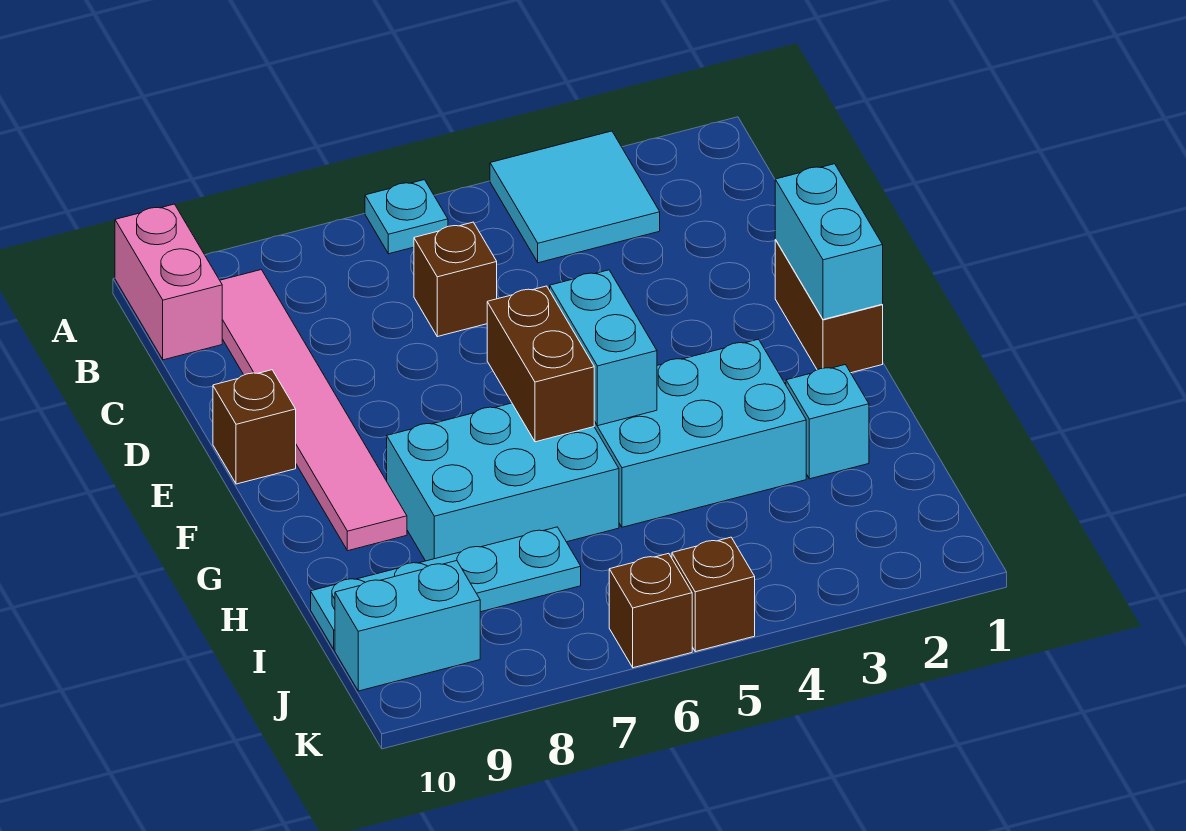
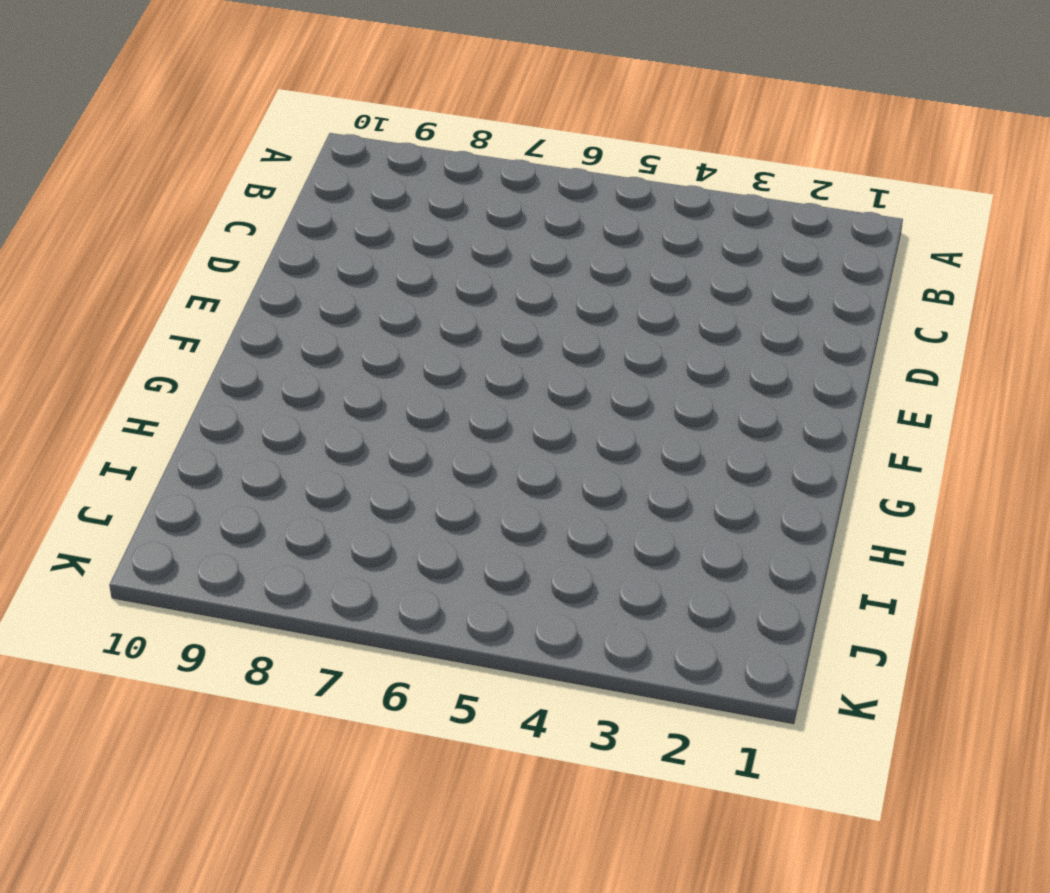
none -> cyan tile A3:B4 level 1
none -> cyan plate A6 level 1
none -> pink brick A10:B10 level 1

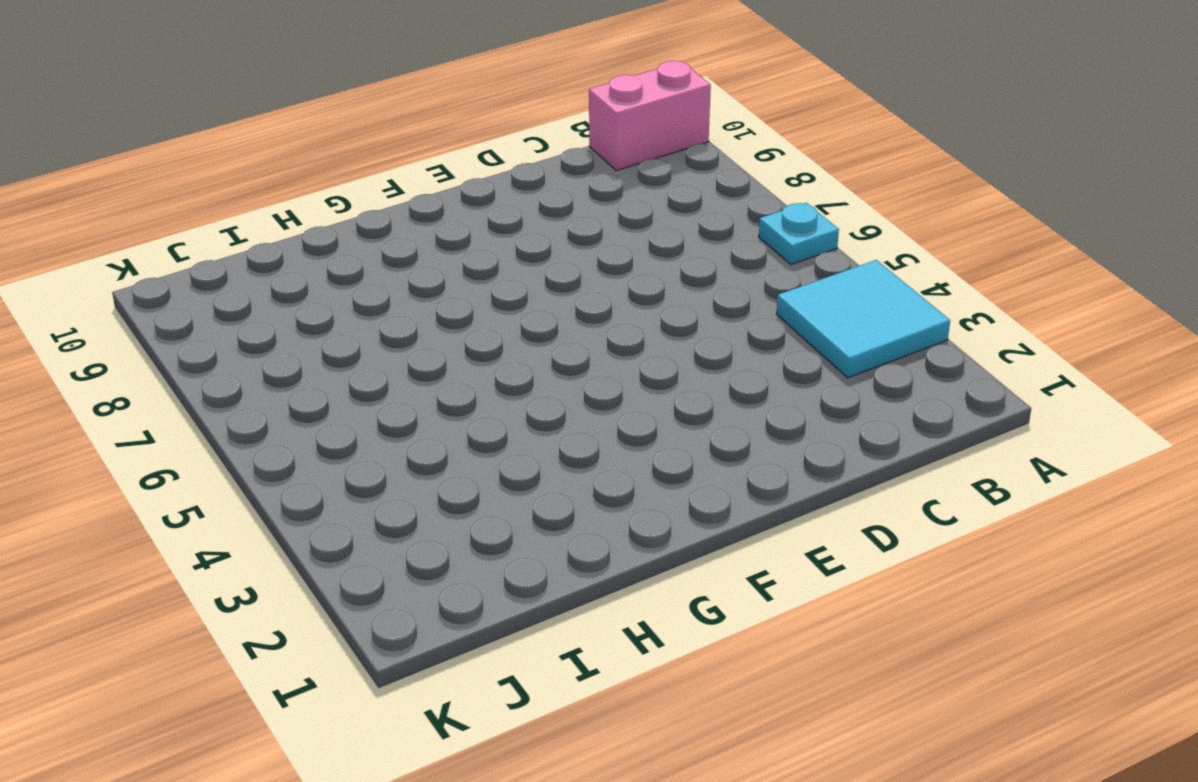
none -> pink tile B9:G9 level 1
none -> brown brick C6 level 1
none -> brown brick E1:F1 level 1

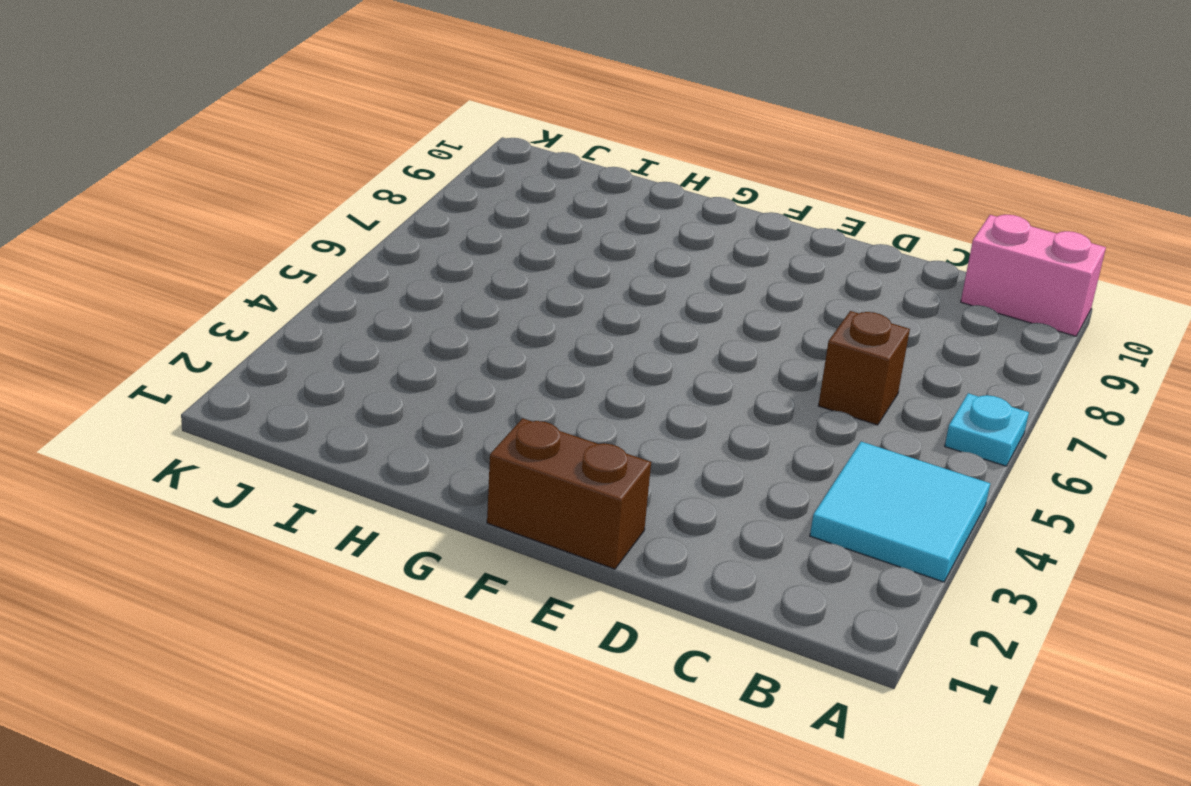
none -> pink tile B9:G9 level 1
none -> brown brick E10 level 1
none -> cyan brick G3:H5 level 1

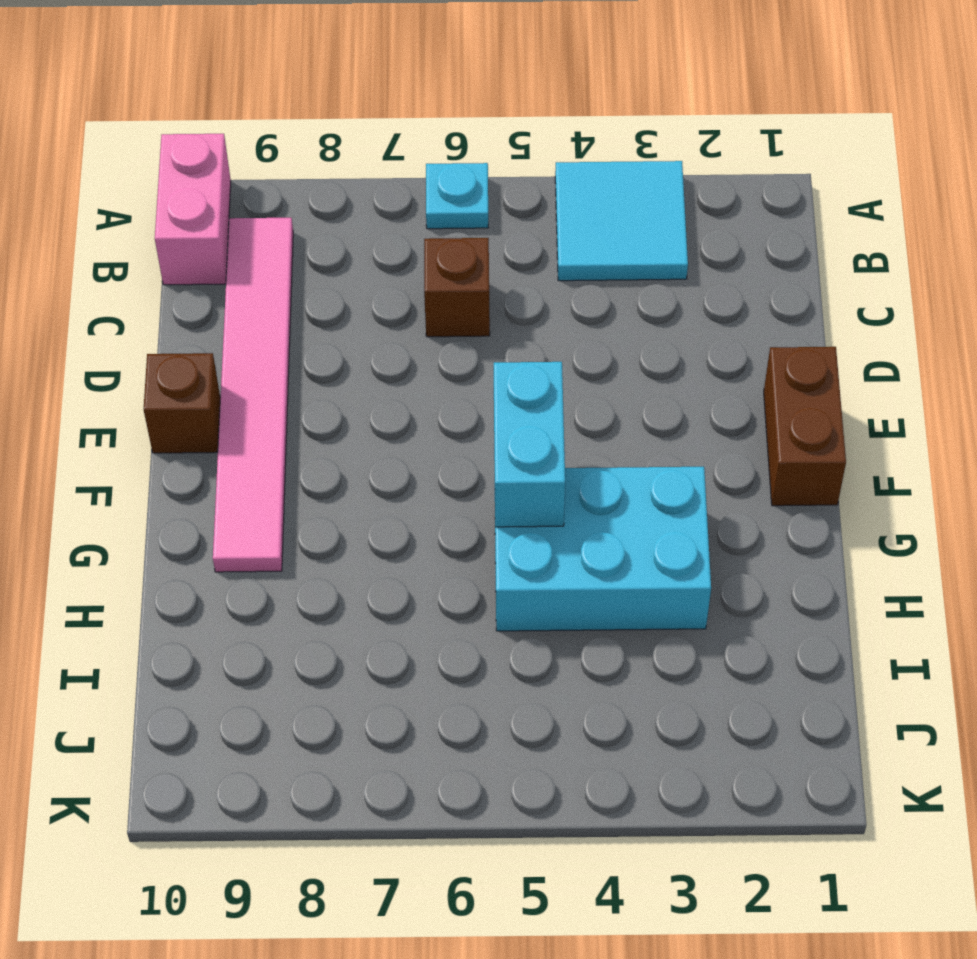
none -> cyan brick G6:H8 level 1
none -> cyan brick H2 level 1
none -> cyan plate I7:I10 level 1

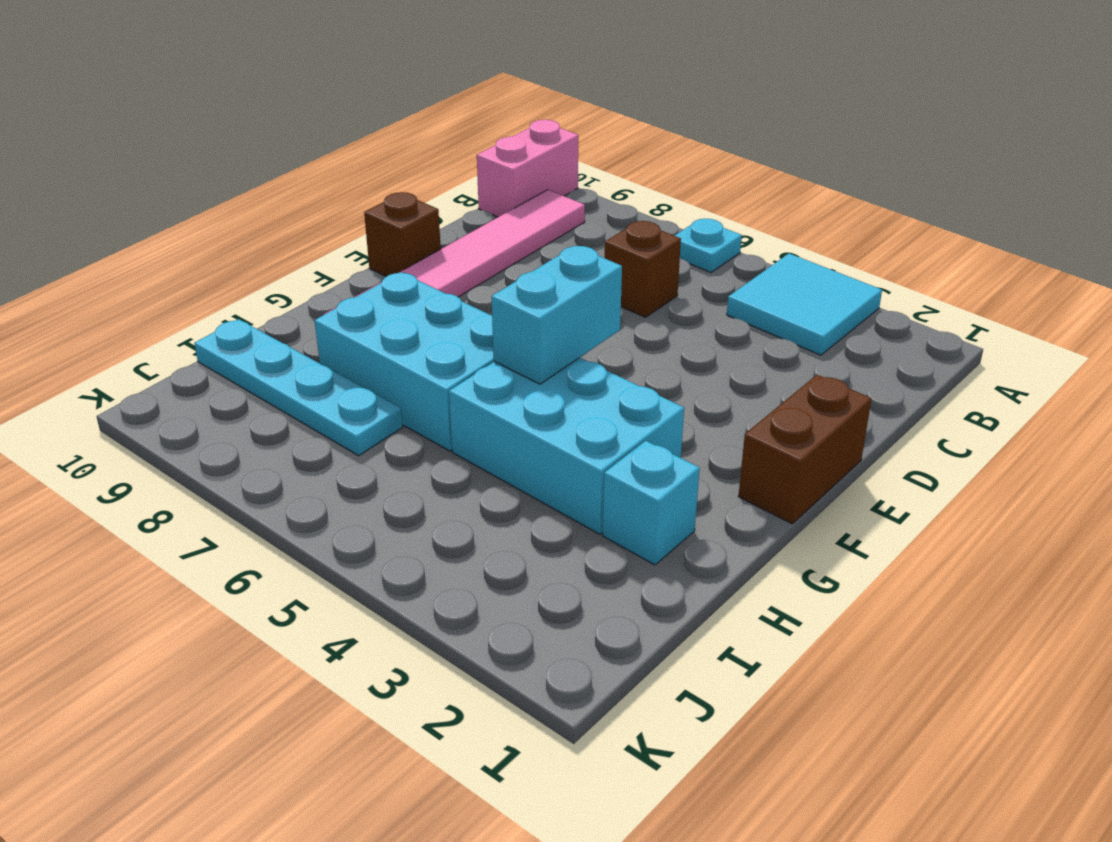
none -> cyan brick J9:J10 level 1
none -> brown brick K5 level 1
none -> brown brick K6 level 1

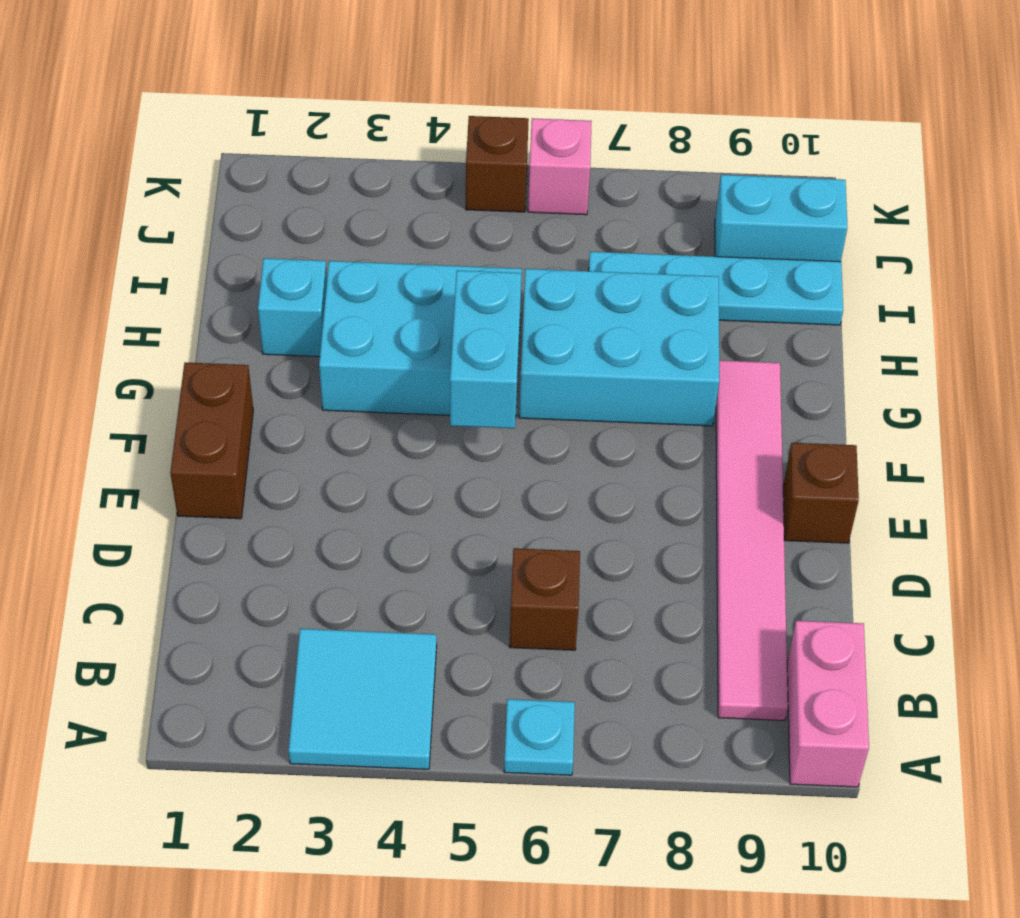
pink brick K6 level 1 -> brown brick K6 level 1
none -> cyan brick E1:F1 level 2
none -> brown brick F6:G6 level 2

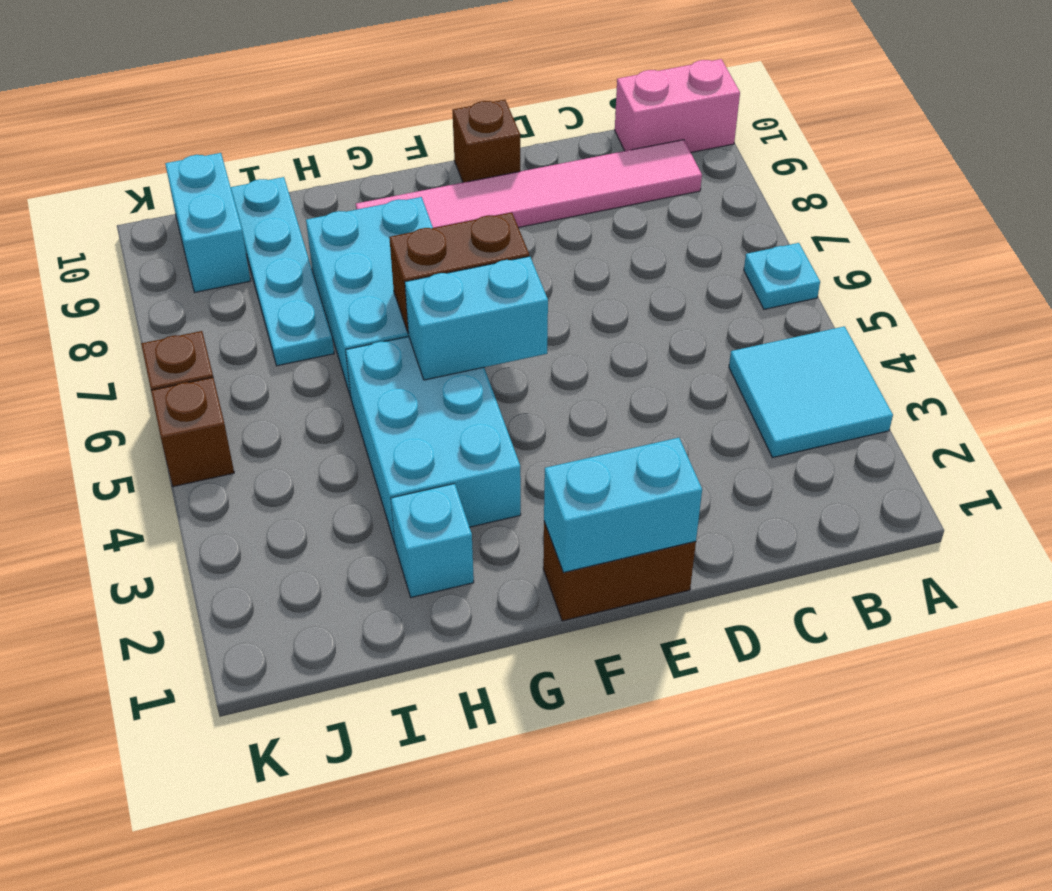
none -> brown brick C6 level 1

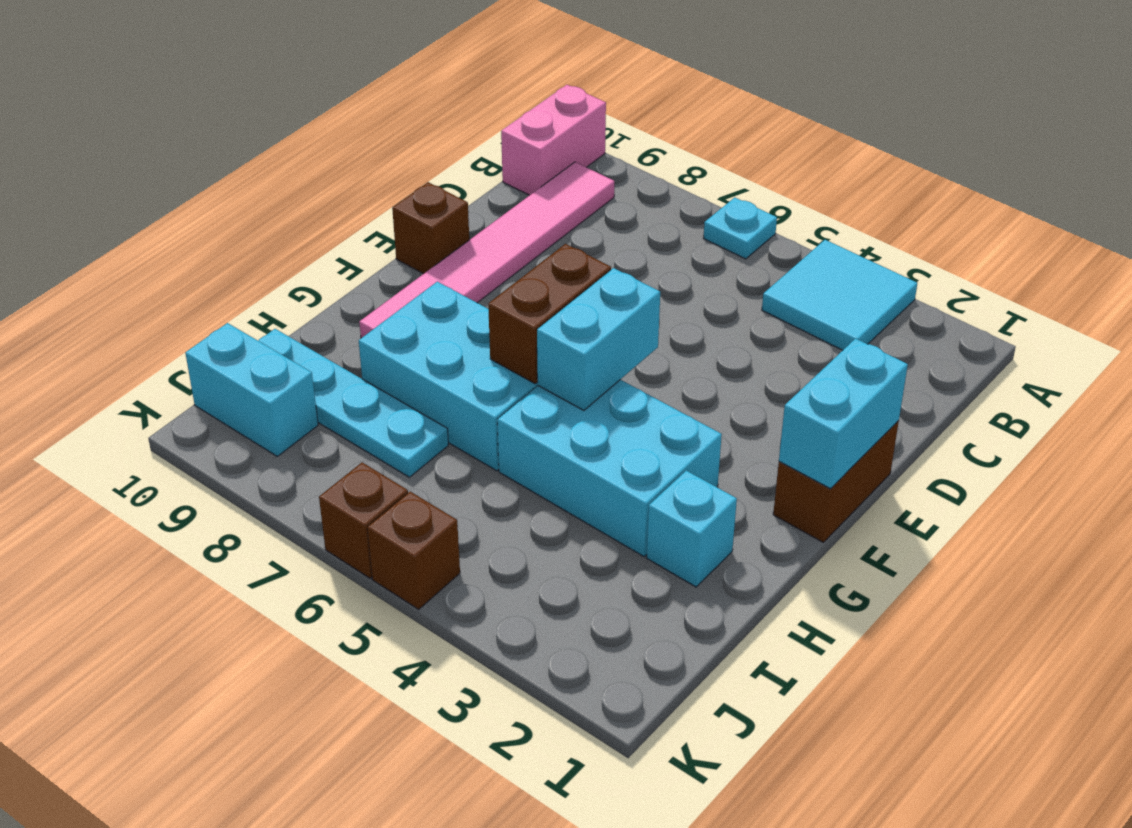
none -> brown brick C6 level 1

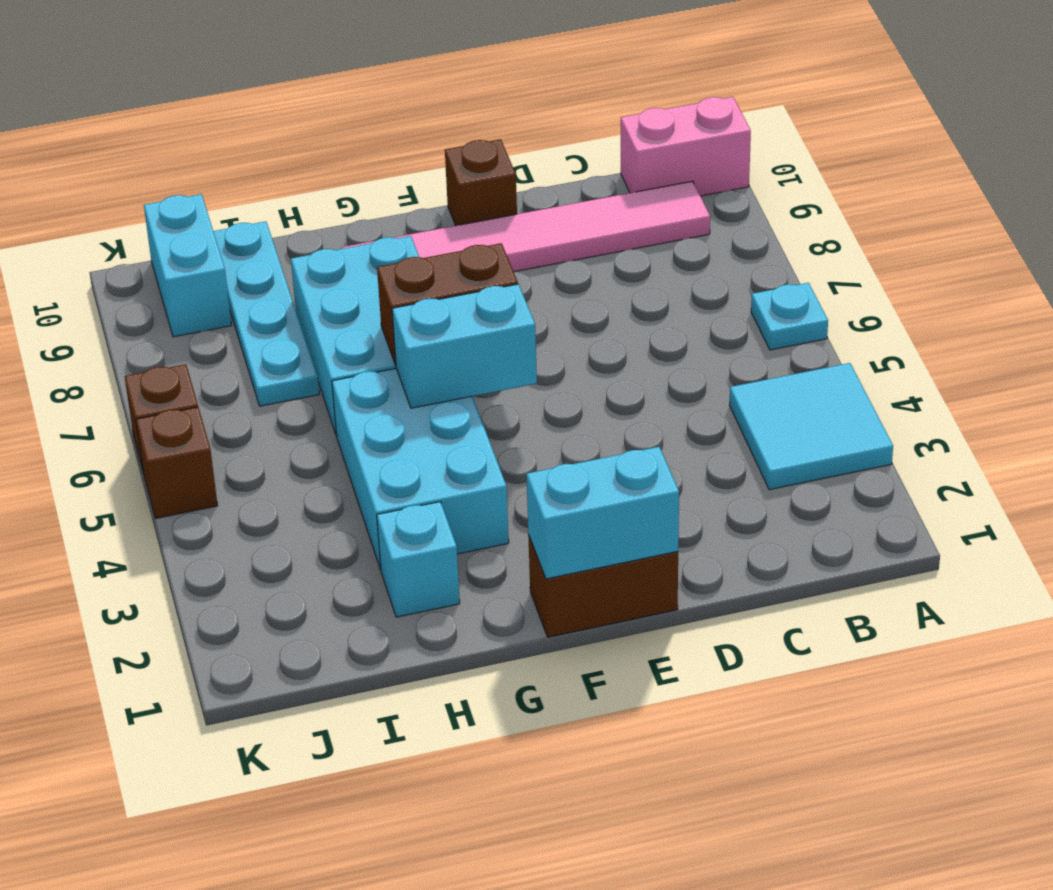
none -> brown brick C6 level 1

